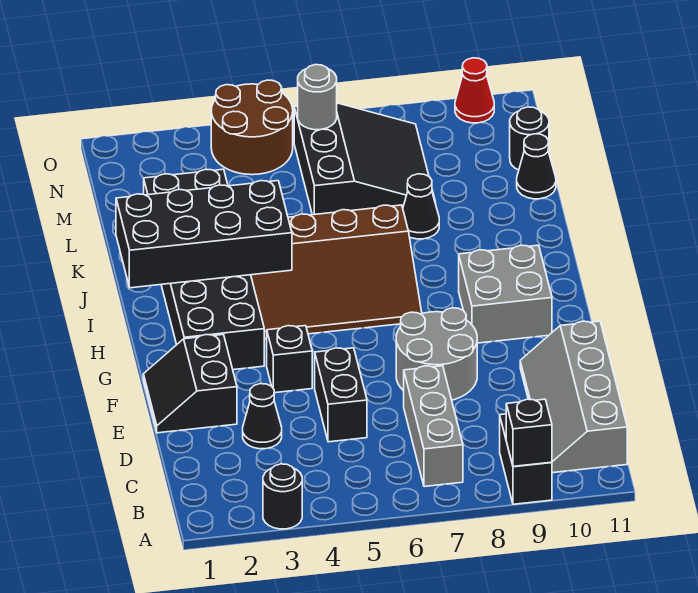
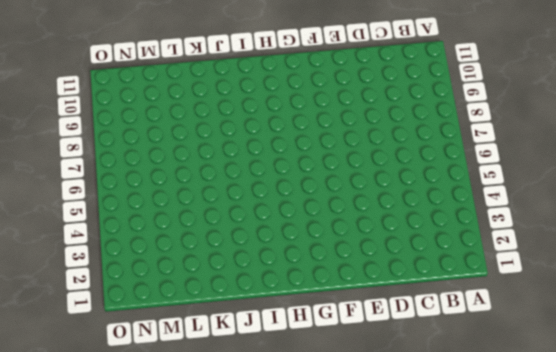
none -> black round brick A3 level 1
none -> black brick A9:B9 level 1
none -> grey brick B7:D7 level 1

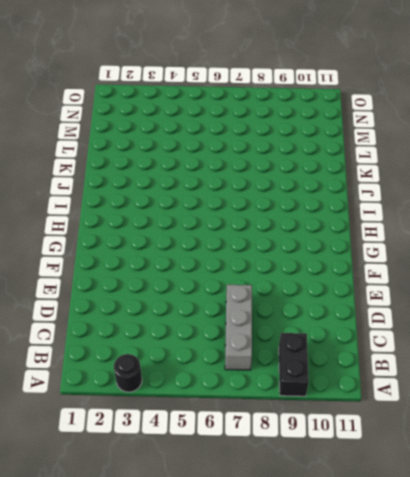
none -> grey slope B10:E11 level 1 top 11
none -> black cone D3 level 1
none -> black brick D5:E5 level 1

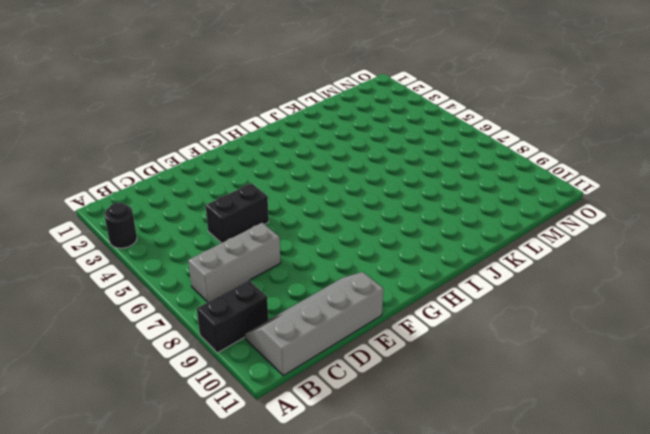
none -> black cone D3 level 1
none -> black slope E1:F2 level 1 top 2
none -> grey round brick E7:F8 level 1

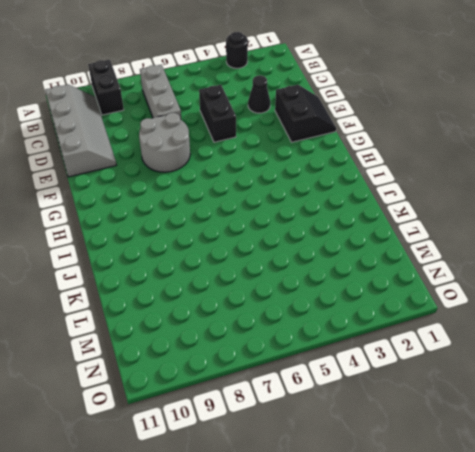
none -> black brick F4 level 1
none -> black brick G2:L3 level 1
none -> grey brick G9:H10 level 1

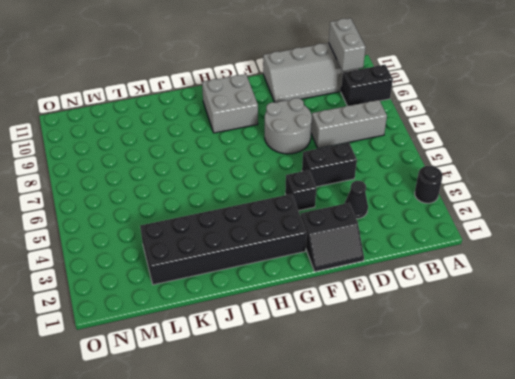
grey brick B10:B11 level 2 -> none
none -> brown slope H4:J7 level 1 top J
none -> black cone K8 level 1
none -> black slope L6:N8 level 1 top 6

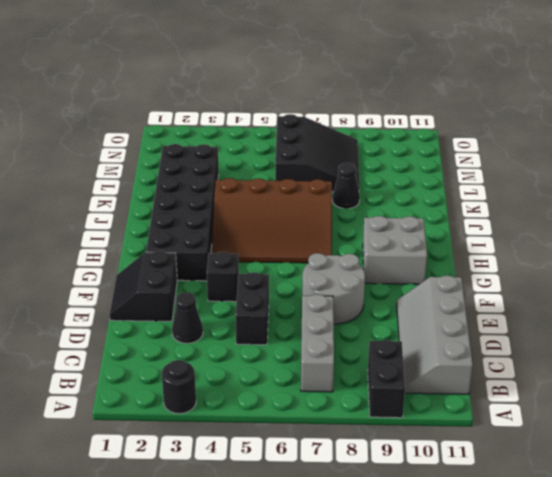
none -> black cone L11 level 1
none -> black round brick M11 level 1
none -> brown round brick N4:O5 level 1

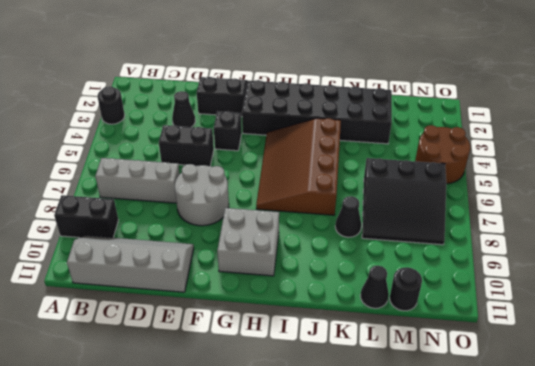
none -> red cone O10 level 1
none -> black brick A9 level 2
none -> black brick I1:J4 level 2

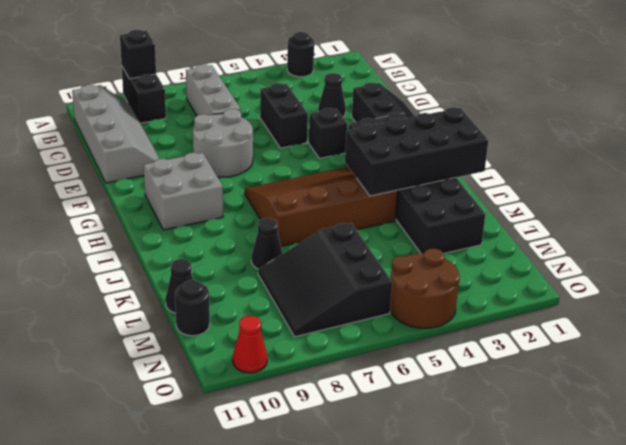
none -> grey round brick N6 level 2

